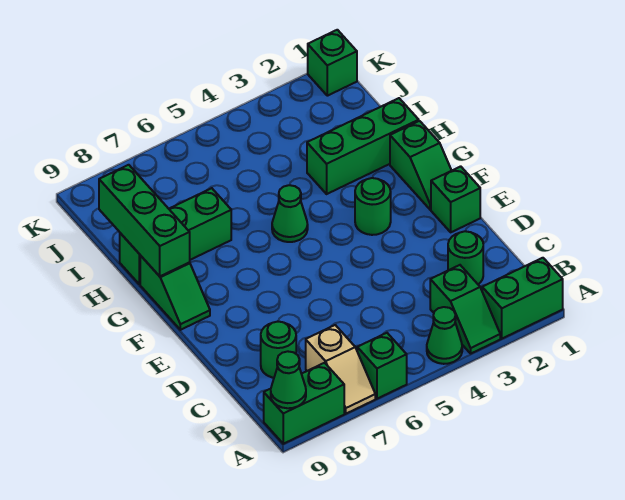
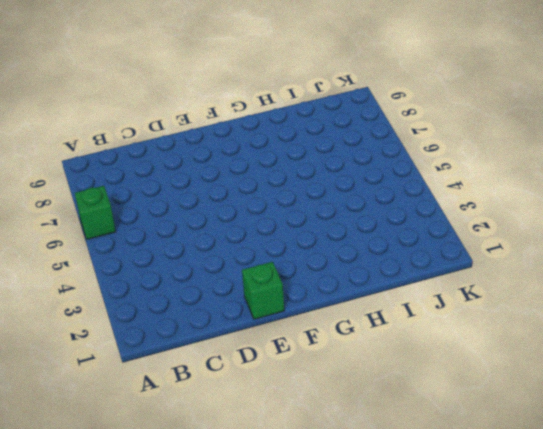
none -> green brick A1:A2 level 1
none -> green slope A3:B3 level 1 top B
none -> green cone A4 level 1

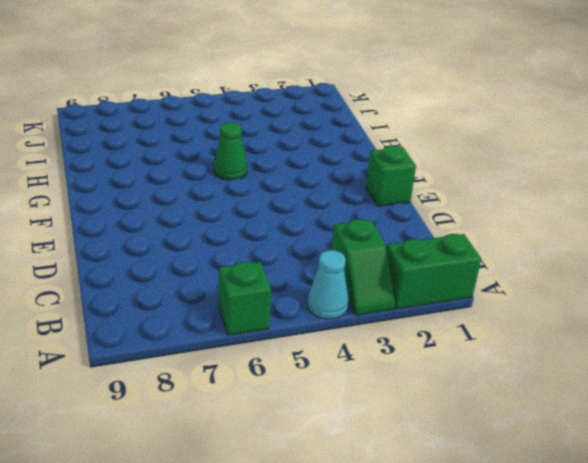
cyan cone A4 level 1 -> green cone A4 level 1
none -> tan slope A7:B7 level 1 top B
none -> green brick A8:A9 level 1
none -> green round brick C2 level 1

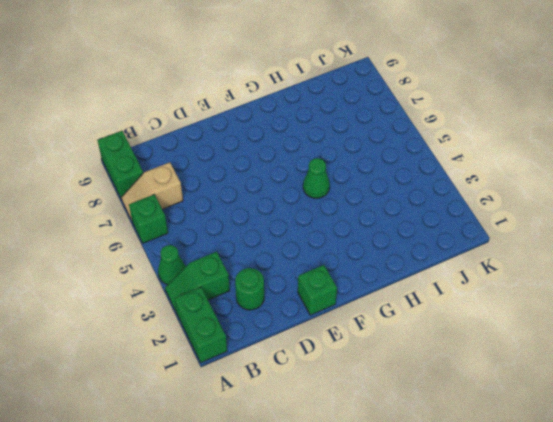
none -> green round brick C8 level 1
none -> green slope F1:G1 level 1 top G
none -> green round brick F3 level 1

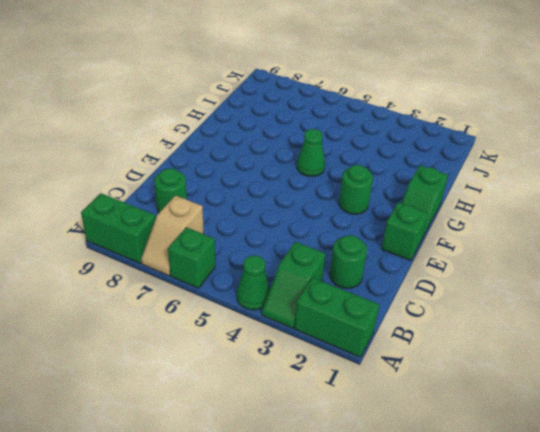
none -> green slope F9:G9 level 1 top G
none -> green brick H1:H3 level 1
none -> green brick H7:H9 level 1

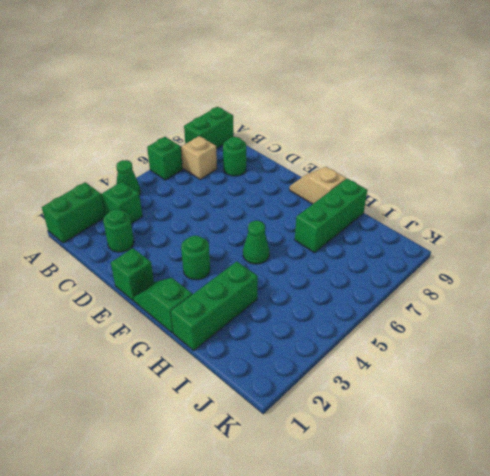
tan slope F9:G9 level 1 top G -> green slope F9:G9 level 1 top G
none -> green brick K1 level 1
none -> green cone A9 level 2
none -> green brick G9:I9 level 2

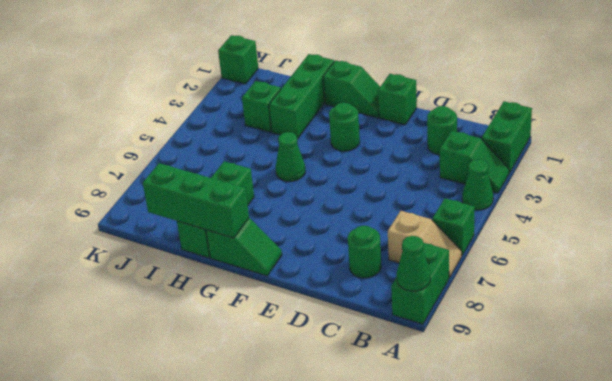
green brick I3 level 1 -> none

